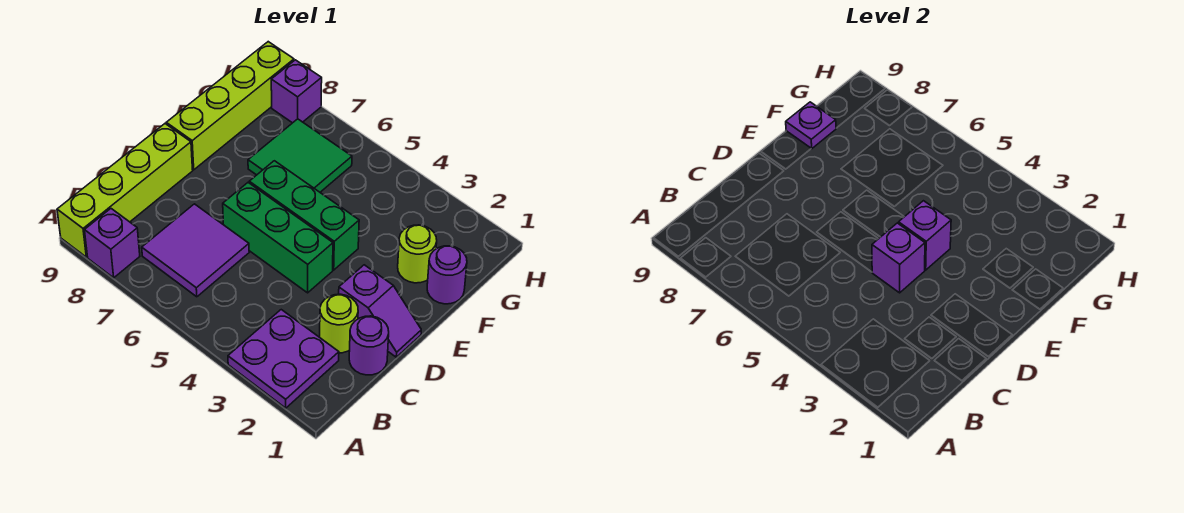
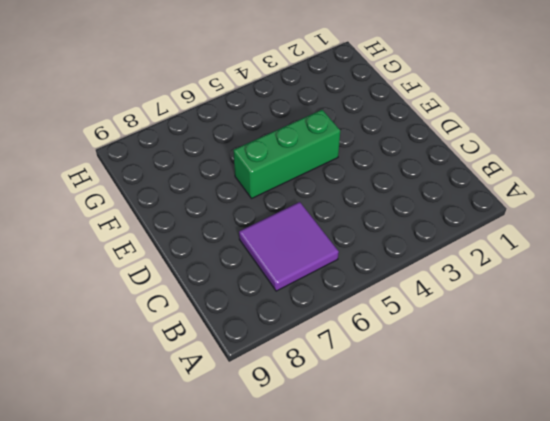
none -> purple plate A2:B3 level 1
none -> purple brick A8 level 1
none -> lime brick A9:D9 level 1

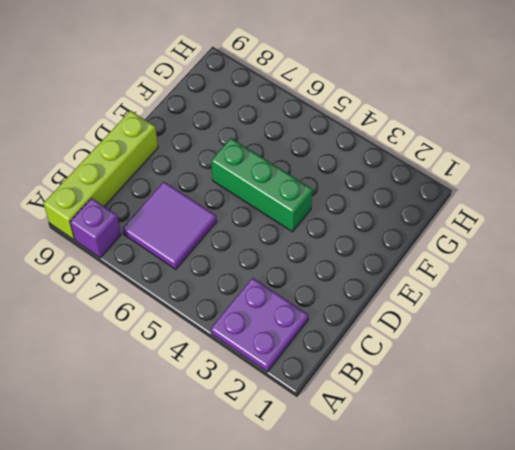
none -> purple round brick C1 level 1
none -> lime round brick C2 level 1
none -> purple slope D1:D2 level 1 top 2

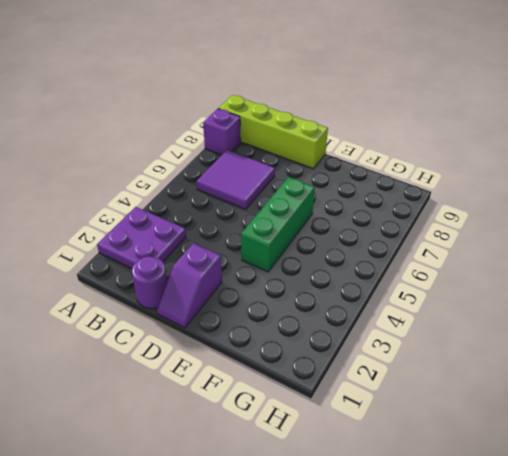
none -> lime round brick C2 level 1
none -> green brick D4:D6 level 1
none -> lime brick E9:H9 level 1

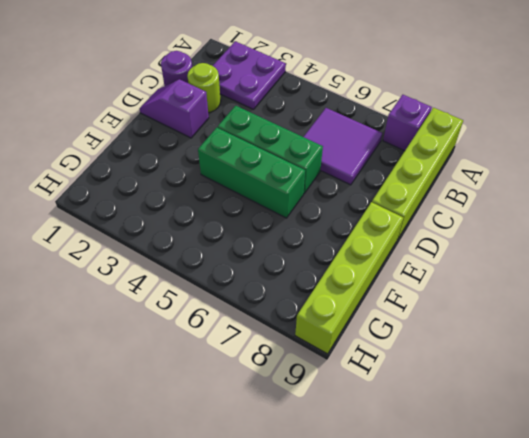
none -> purple round brick F1 level 1
none -> lime round brick F2 level 1
none -> green tile F6:G7 level 1

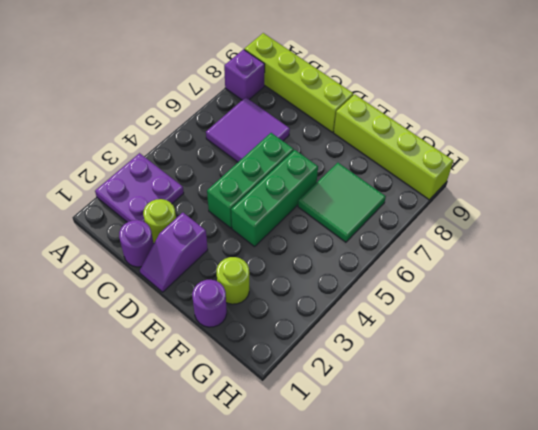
none -> purple brick H8 level 1
none -> purple brick D4 level 2
none -> purple brick E4 level 2

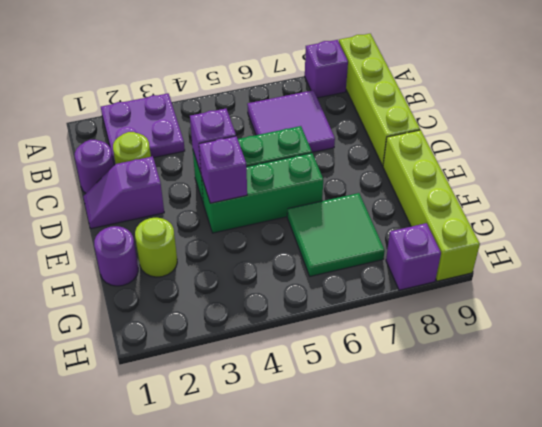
none -> purple plate F9 level 2

